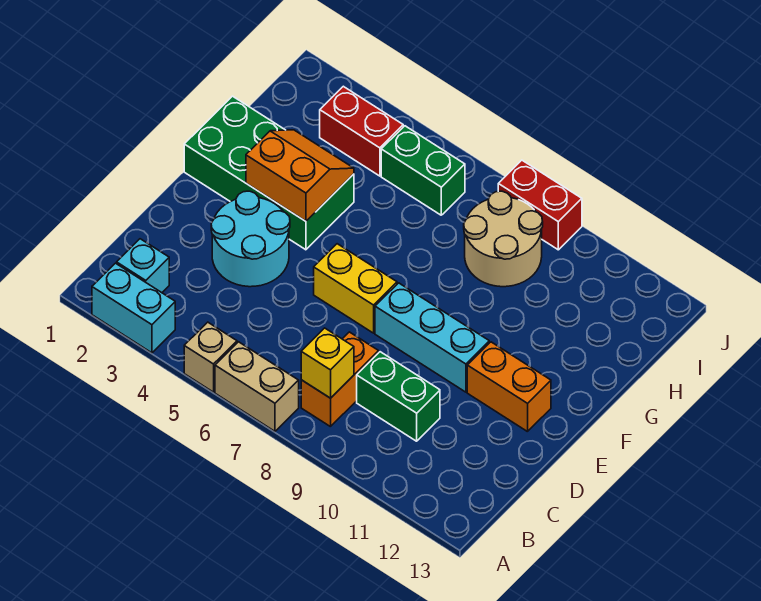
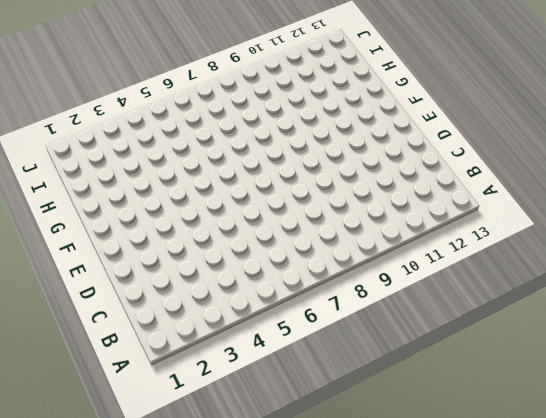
none -> cyan brick A2:A3 level 1
none -> tan brick A5 level 1
none -> tan brick A6:A7 level 1

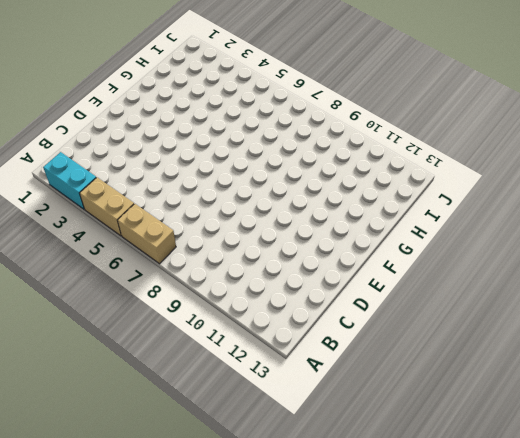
tan brick A4:A5 level 1 -> tan brick A5 level 1
none -> cyan brick B2 level 1
none -> orange brick B8:C8 level 1
none -> green brick C9:C10 level 1

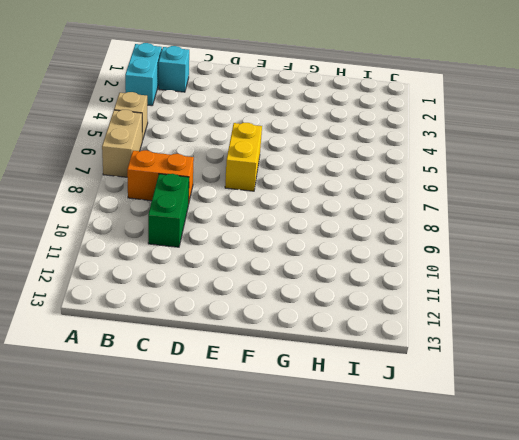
none -> cyan round brick D3:E4 level 1
none -> cyan brick E8:E10 level 1
none -> orange brick E11:E12 level 1

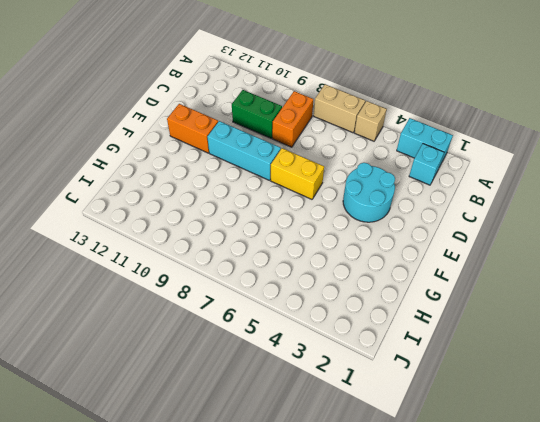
none -> green brick F1:G4 level 1
none -> tan round brick H8:I9 level 1
none -> red brick I3:I4 level 1

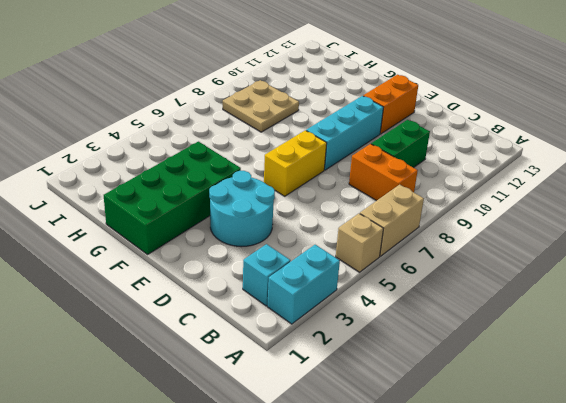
tan plate H8:I9 level 1 -> tan round brick H8:I9 level 1
none -> red brick I3:I4 level 1
none -> green brick I5:I6 level 1
none -> red brick J8:J9 level 1

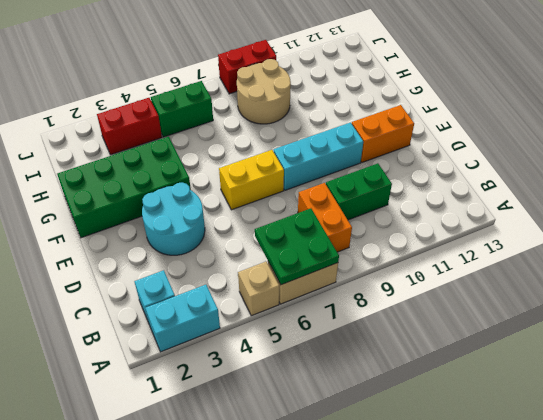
green plate A6:B7 level 2 -> none
none -> yellow brick B8 level 2
none -> orange slope F3:G4 level 2 top F

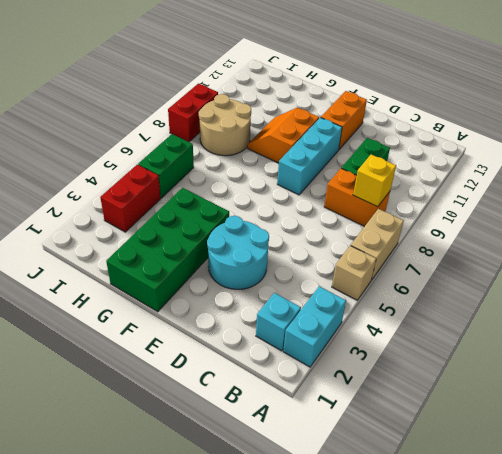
orange slope F9:G10 level 1 top F -> orange slope F3:G4 level 2 top F
none -> yellow brick E6:E7 level 1

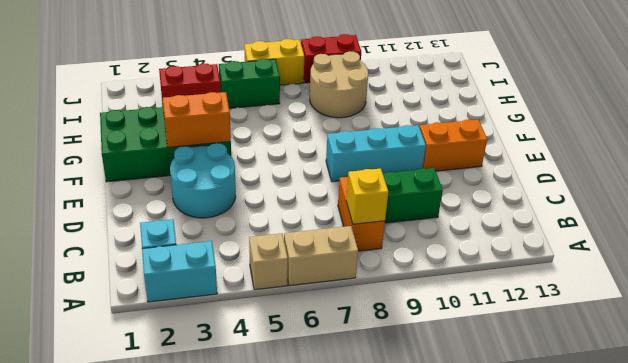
yellow brick J6:J7 level 1 -> yellow brick E6:E7 level 1

